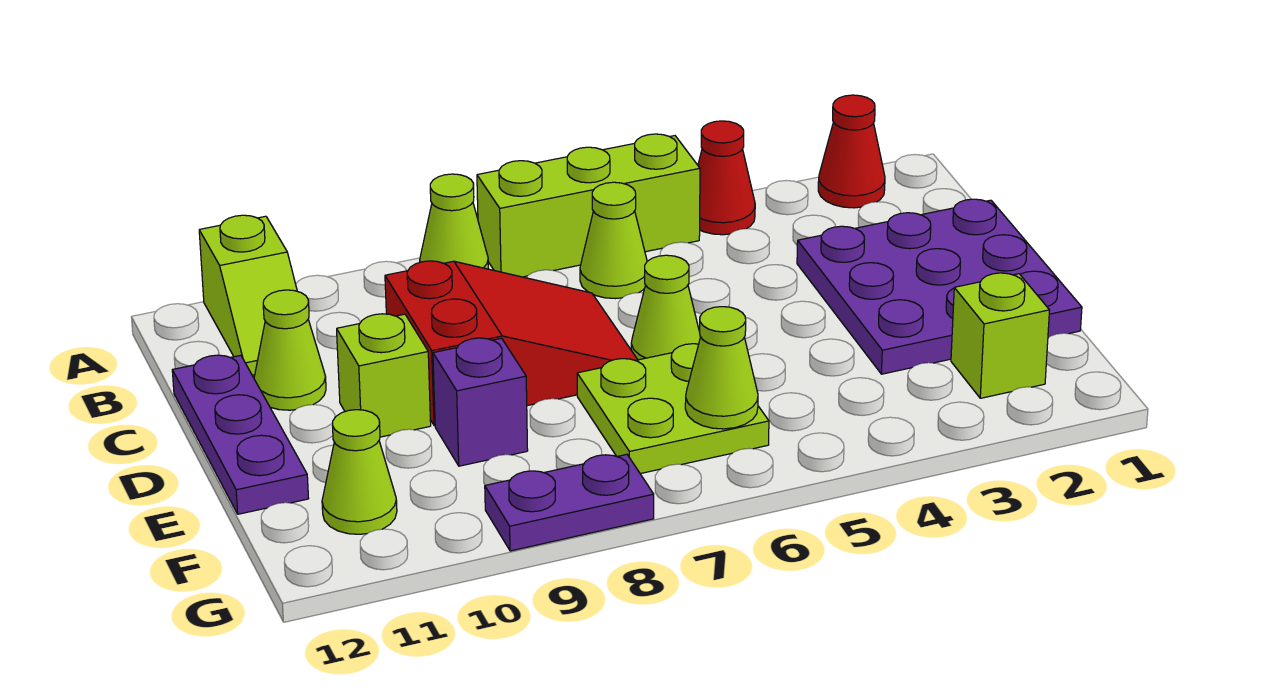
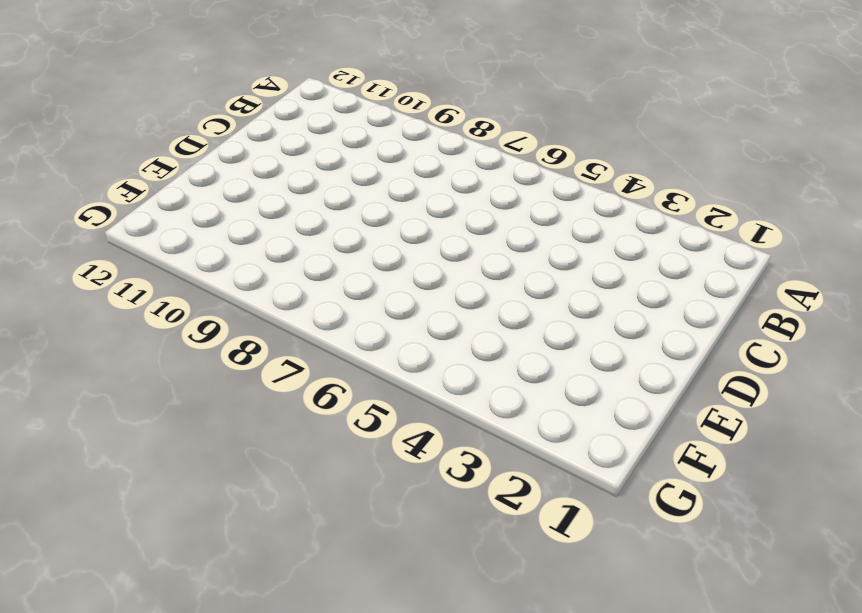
none -> red cone A2 level 1
none -> red cone A4 level 1
none -> lime brick A5:A7 level 1

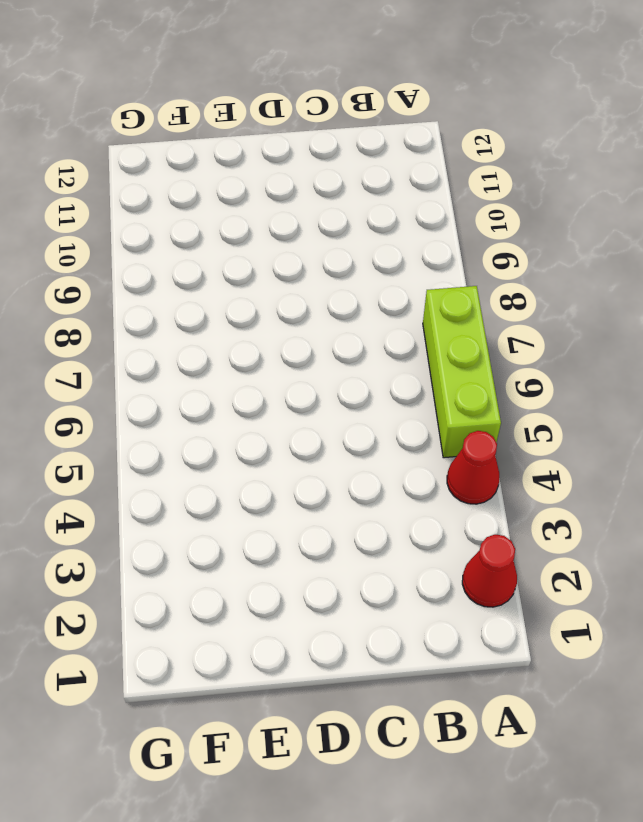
none -> lime cone A8 level 1
none -> lime slope A11:B11 level 1 top A
none -> lime cone B6 level 1

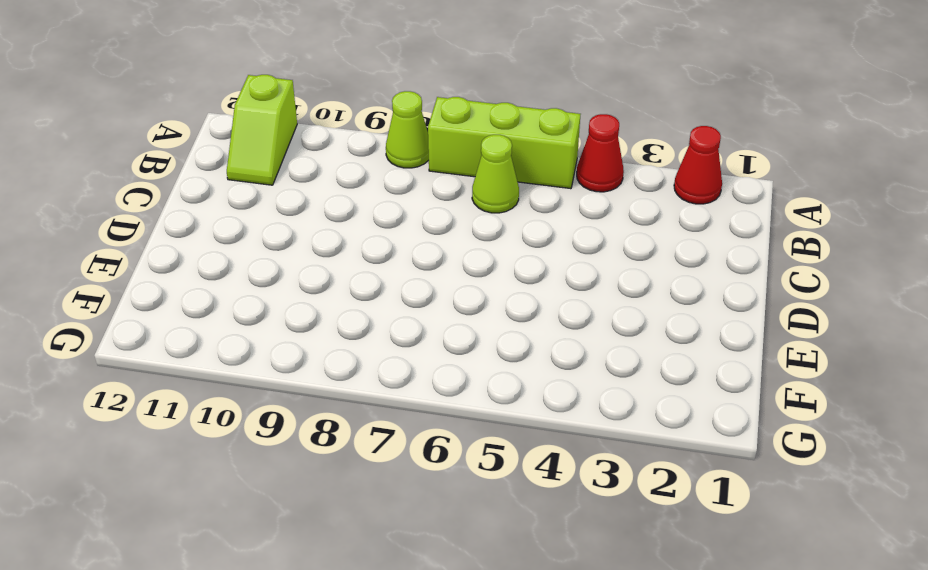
none -> purple plate C1:E3 level 1
none -> red slope C7:D9 level 1 top 9
none -> lime cone C11 level 1

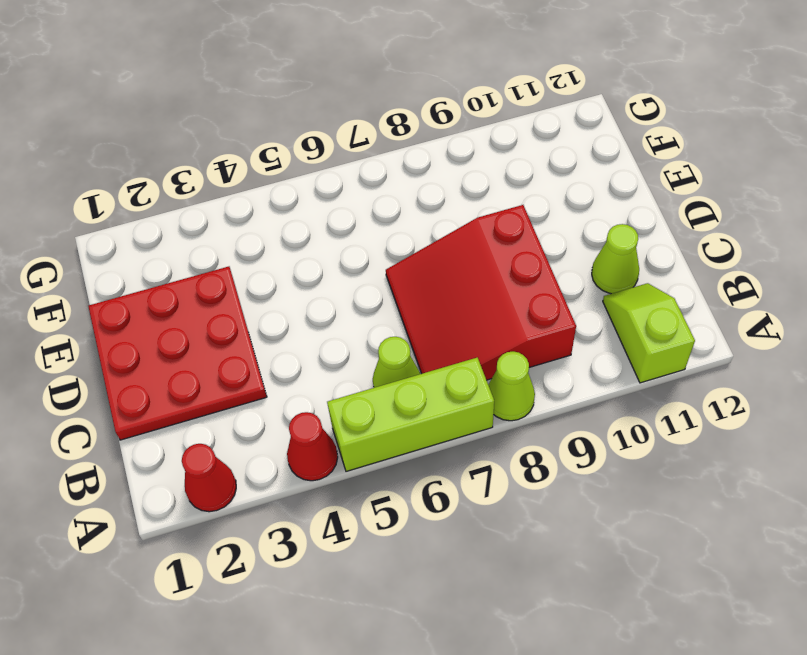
red slope B7:D9 level 1 top 9 -> red slope C7:D9 level 1 top 9
red plate C1:E3 level 1 -> purple plate C1:E3 level 1
none -> purple plate C12:E12 level 1
none -> lime cone D6 level 1
none -> lime brick D10 level 1

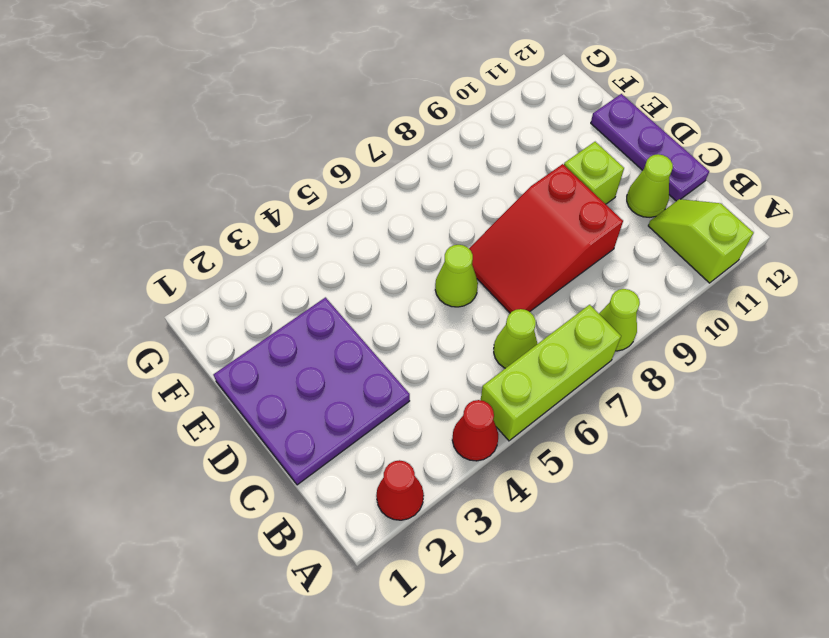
none -> lime plate E6:F7 level 1
none -> purple brick E9 level 1
none -> lime brick F2 level 1

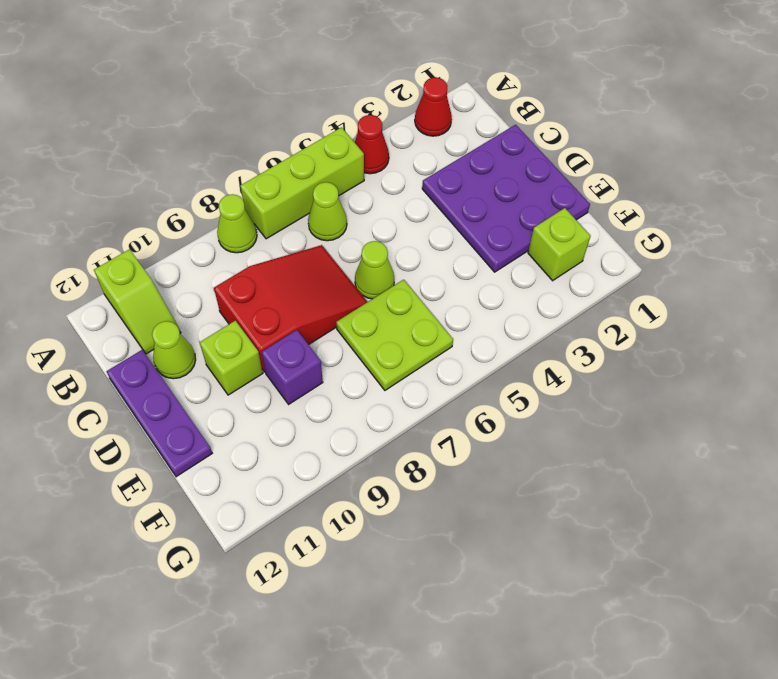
none -> lime cone F11 level 1
none -> purple plate G8:G9 level 1
none -> lime cone F6 level 2

